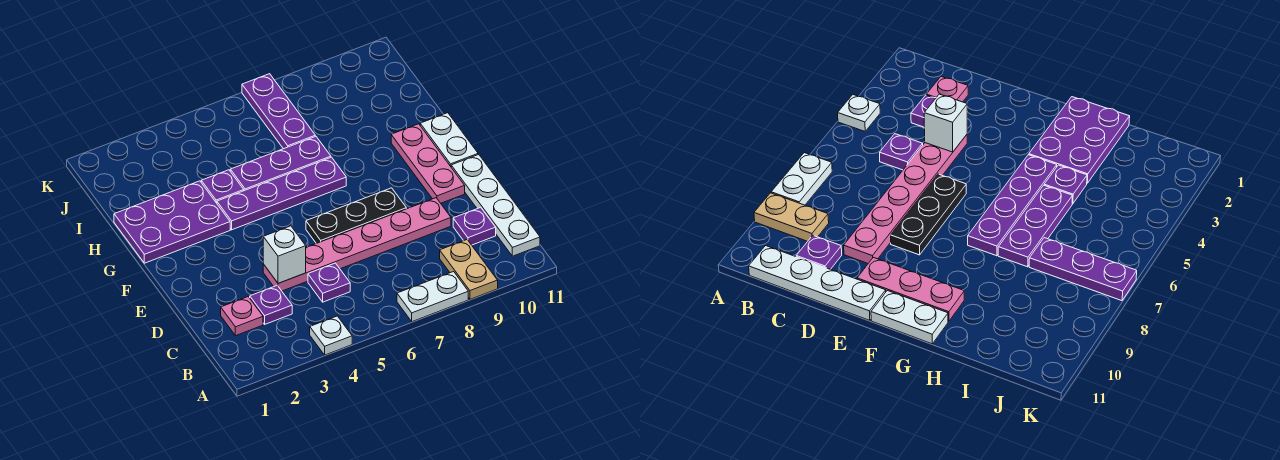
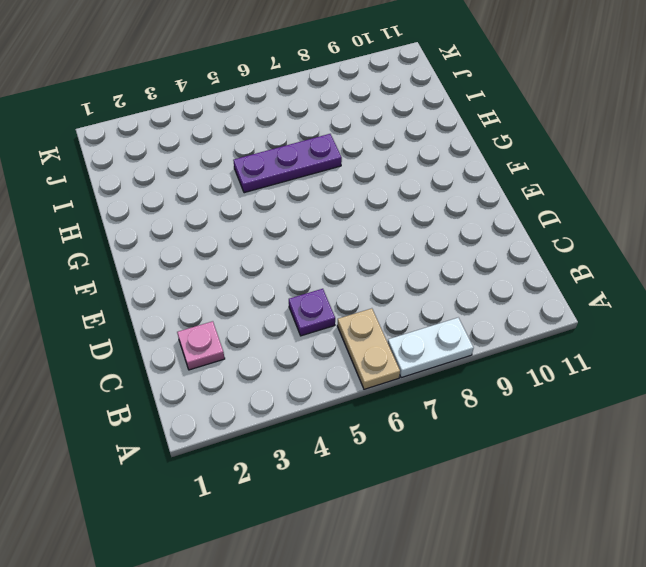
tan plate A6:B6 level 1 -> tan plate A9:B9 level 1
none -> white plate A4 level 1
none -> white plate B11:E11 level 1
none -> purple plate C3 level 1

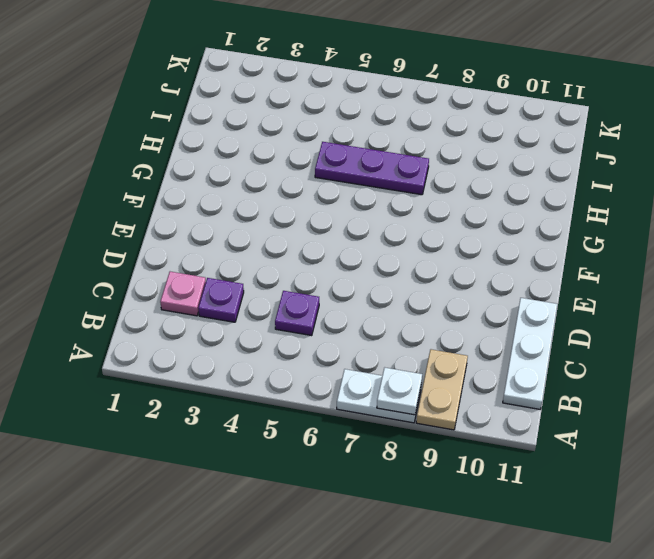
white plate A8 level 2 -> white plate A4 level 1
white plate B11:D11 level 1 -> white plate B11:E11 level 1
none -> purple plate C10 level 1
none -> pink plate D4:D9 level 1
none -> black plate E6:E8 level 1

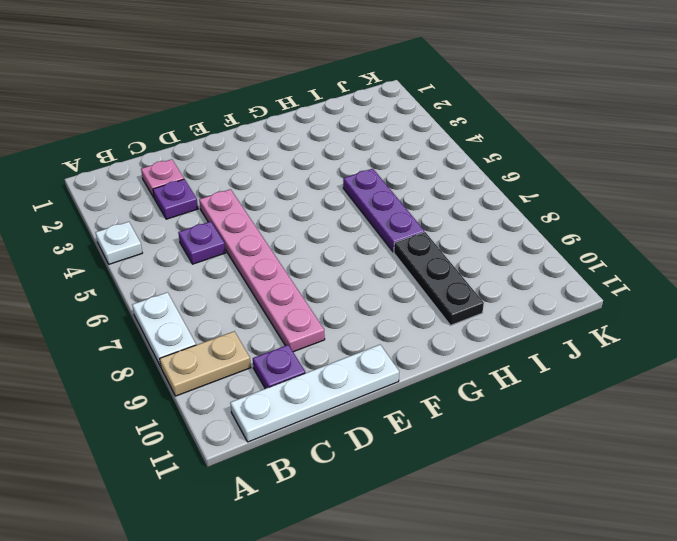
black plate H8:H10 level 1 -> black plate E6:E8 level 1
none -> pink plate E10:G10 level 1
none -> white plate F11:G11 level 1
none -> purple plate G1:H3 level 1

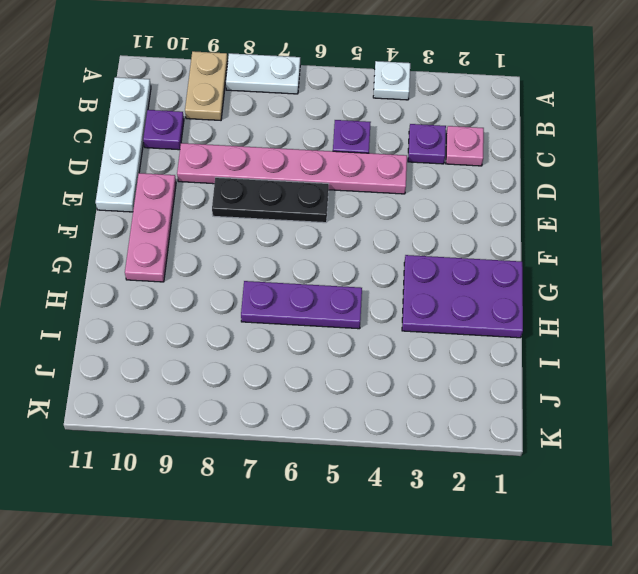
none -> white plate F11:G11 level 1
none -> purple plate G4:G7 level 1
none -> purple plate H4 level 1

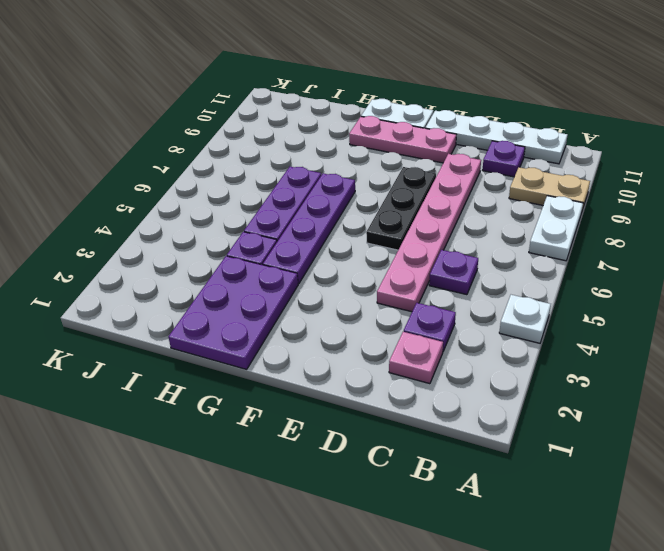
none -> purple plate I7:K7 level 1
none -> white brick D4 level 2

